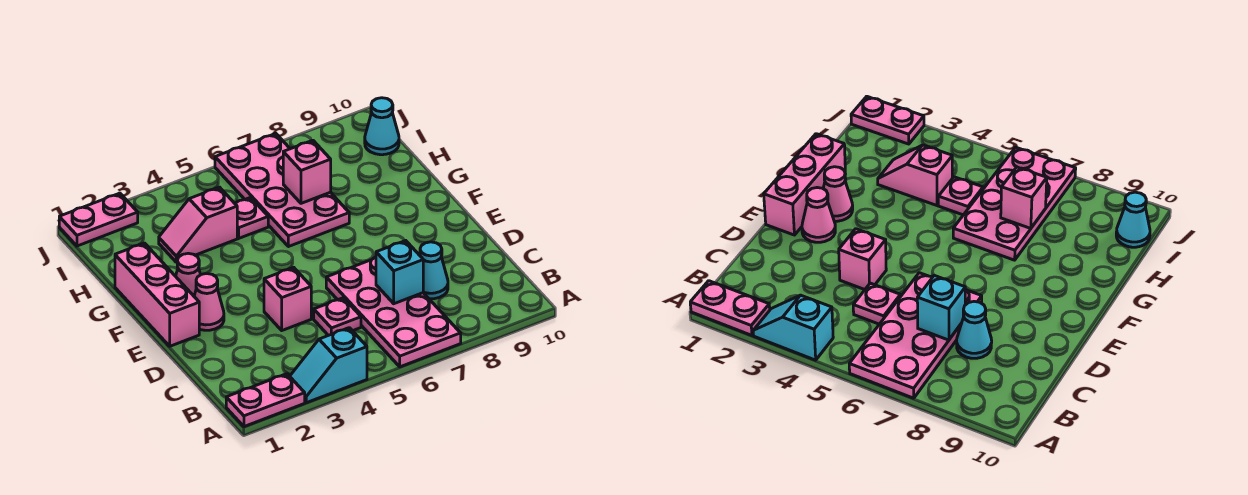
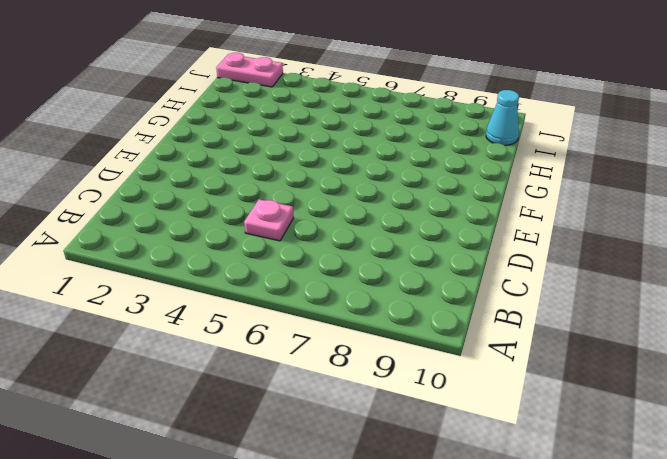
none -> pink plate A1:A2 level 1
none -> cyan slope A3:A4 level 1 top 4
none -> pink plate A6:D7 level 1

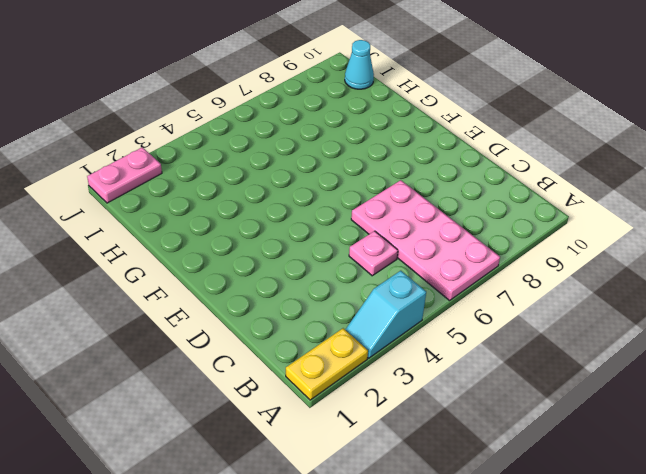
yellow plate A1:A2 level 1 -> pink plate A1:A2 level 1
none -> cyan cone C8 level 1
none -> pink brick D4 level 1
none -> pink brick E1:G1 level 1

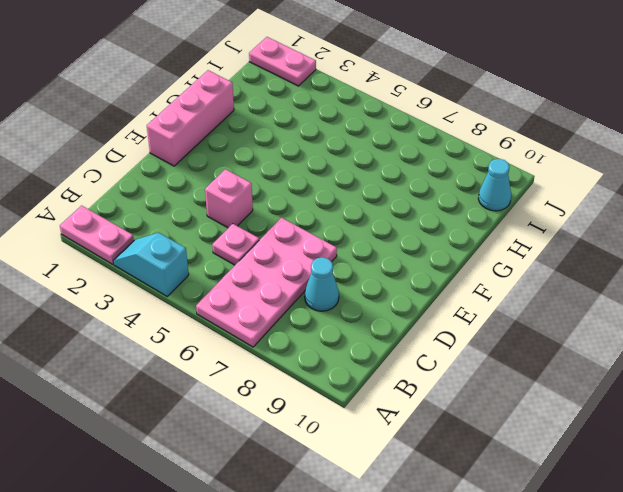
none -> pink cone E2 level 1
none -> pink cone F2 level 1
none -> pink plate G6:J7 level 1

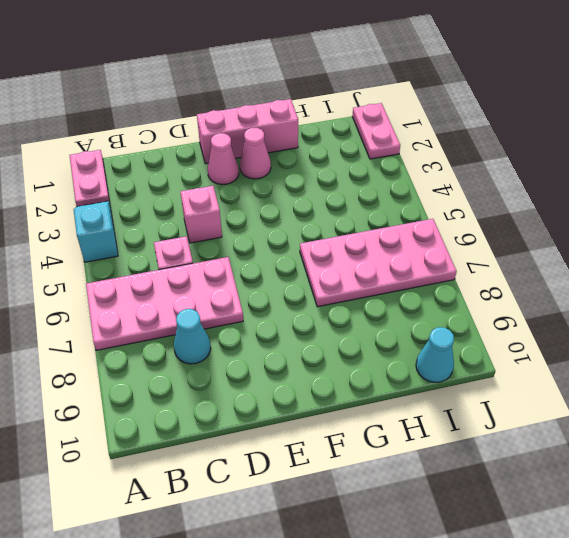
none -> pink slope H3:H4 level 1 top 4
none -> pink plate H5 level 1
none -> cyan brick C7 level 2

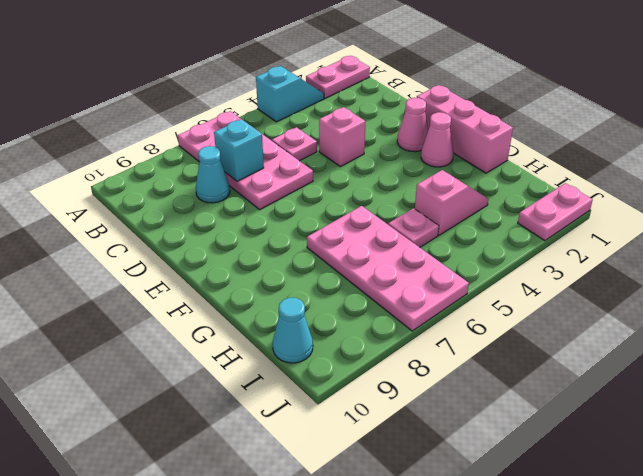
none -> pink brick H7 level 2

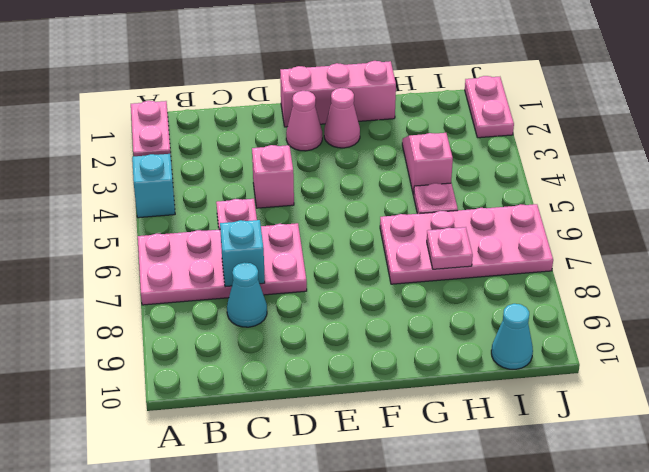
pink plate H7 level 2 -> pink brick H7 level 2

